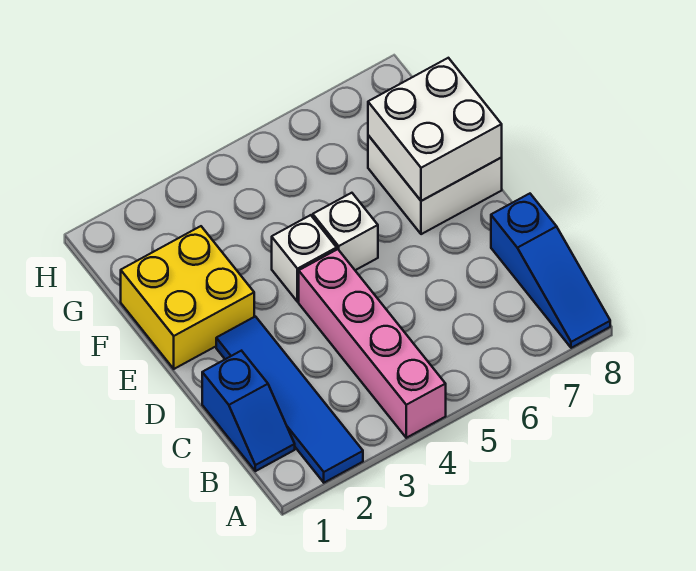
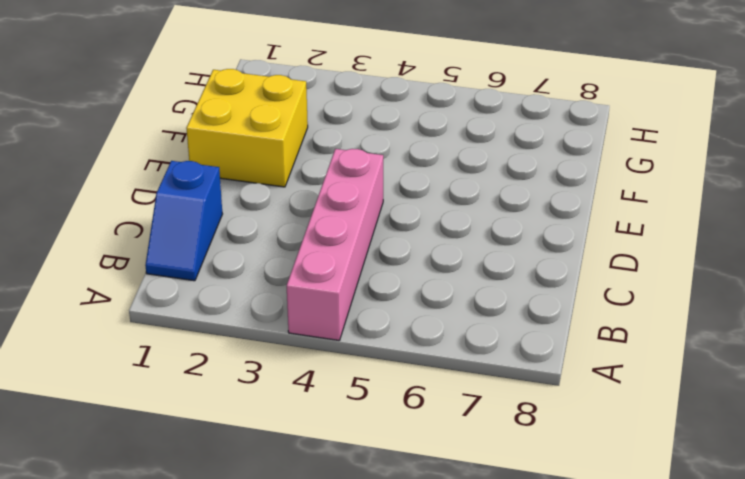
none -> blue tile A2:D2 level 1
none -> blue slope A8:C8 level 1 top C

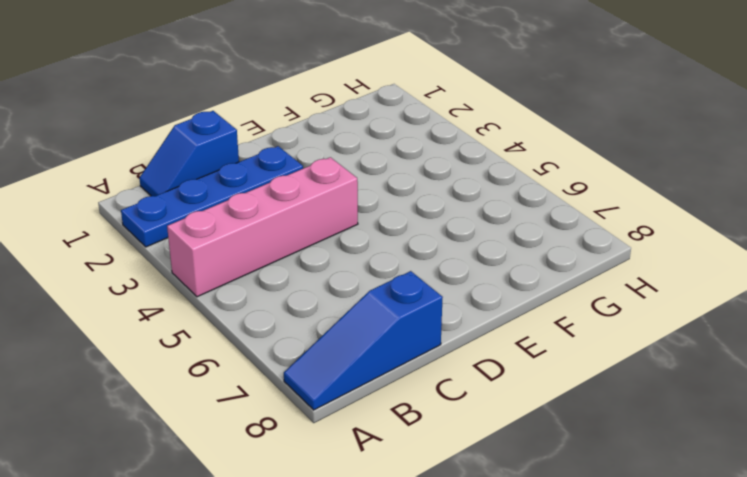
blue plate A2:D2 level 1 -> blue tile A2:D2 level 1
none -> yellow brick E1:F2 level 1
none -> white brick E4 level 1

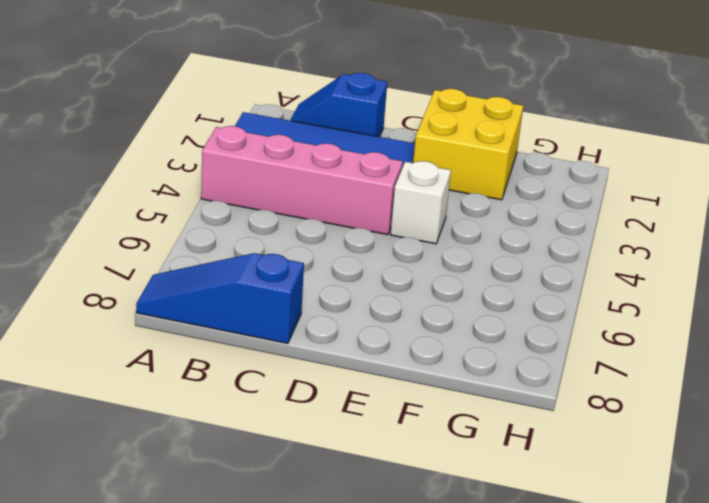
none -> white brick E5 level 1
none -> white brick E7:F8 level 1

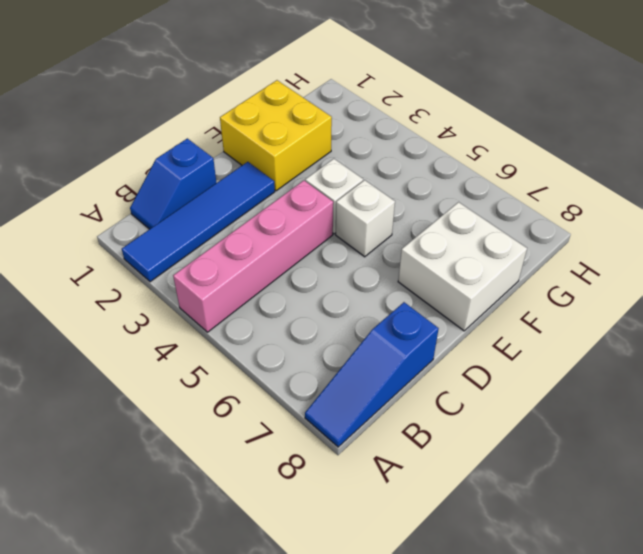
none -> white brick E7:F8 level 2

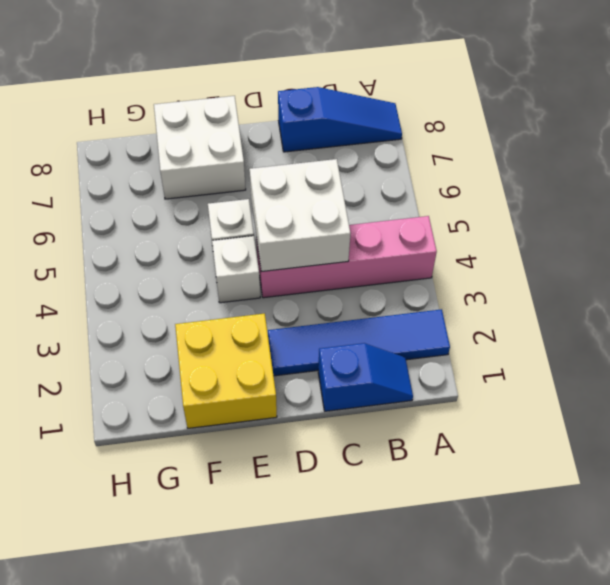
white brick C4:D5 level 2 -> white brick E7:F8 level 2

